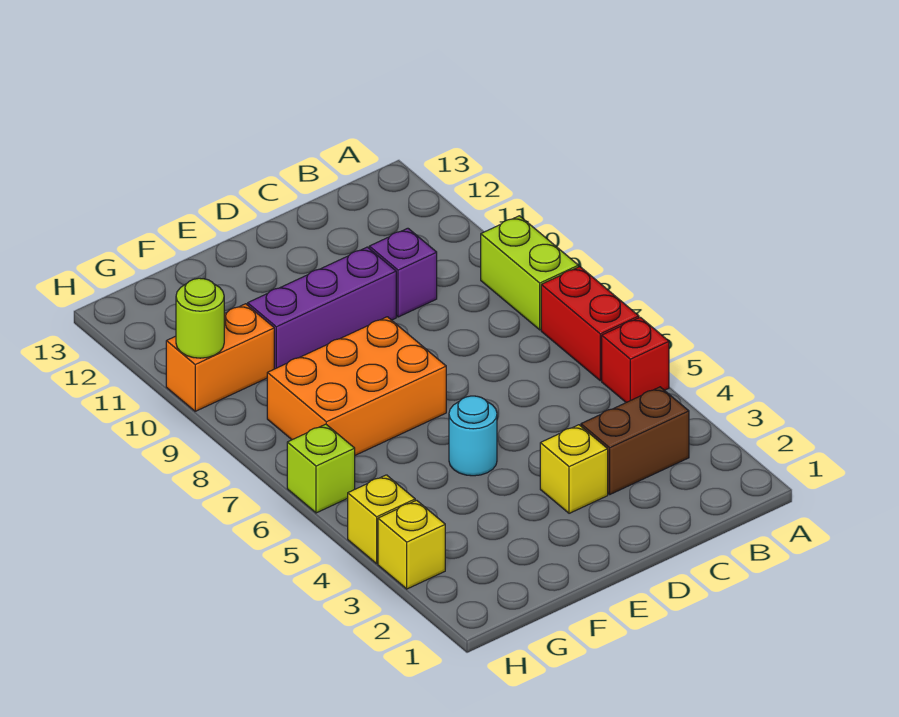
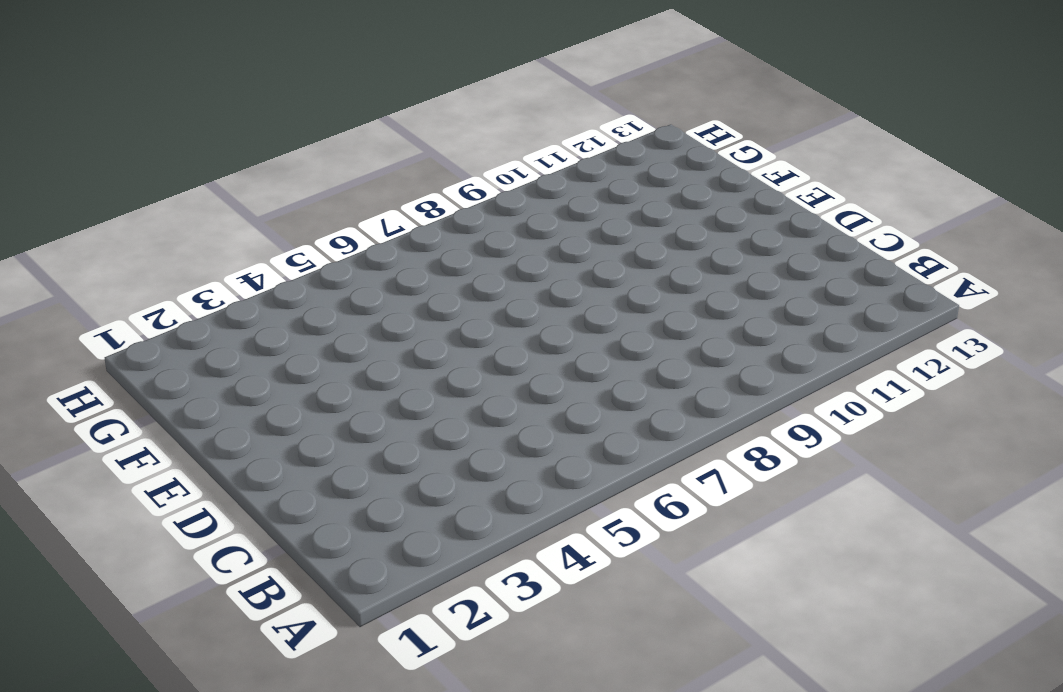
none -> red brick A5 level 1
none -> red brick A6:A7 level 1
none -> lime brick A8:A9 level 1

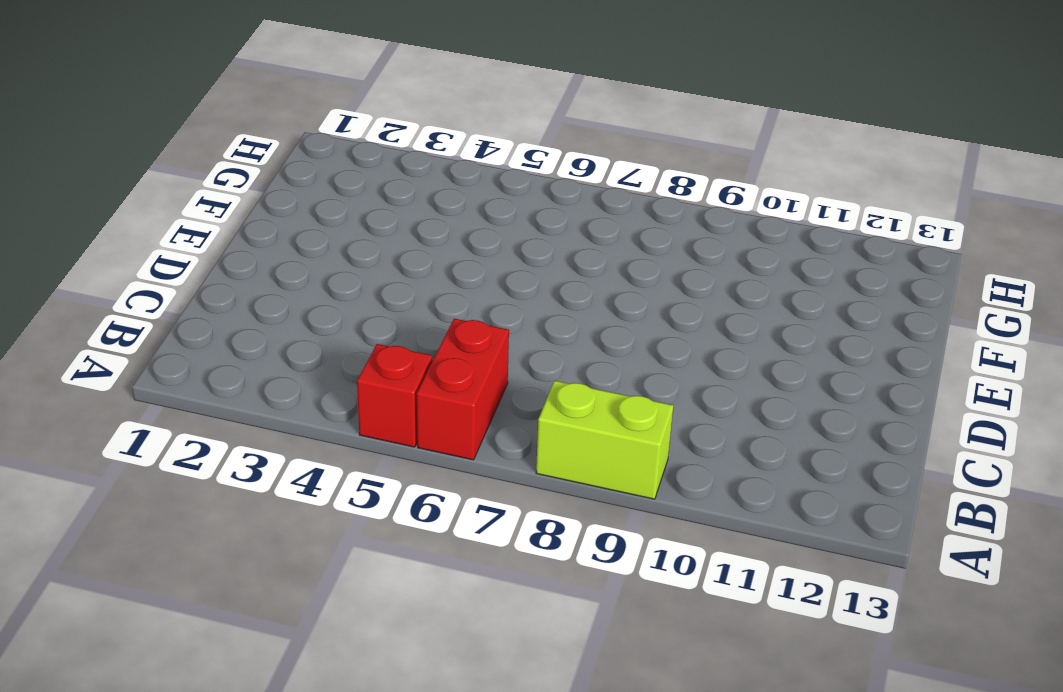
red brick A6:B6 level 1 -> red brick A6:A7 level 1
none -> brown brick B3:C3 level 1
none -> purple brick C10 level 1
none -> yellow brick D3 level 1

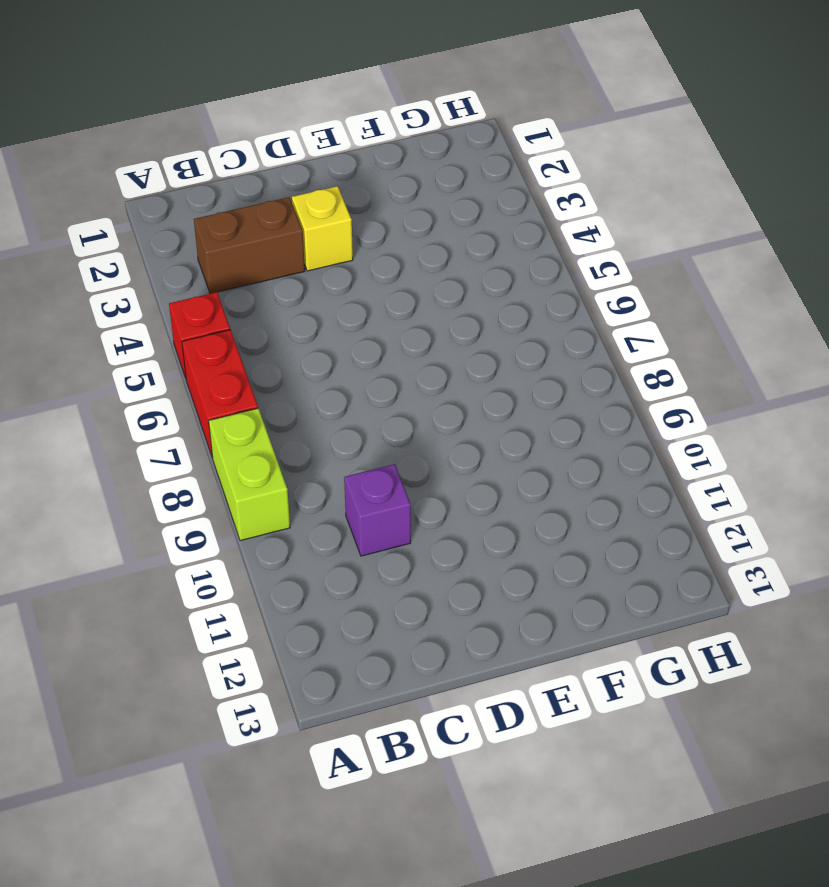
none -> purple brick D10:F10 level 1
none -> cyan round brick E5 level 1
none -> orange brick E7:G8 level 1

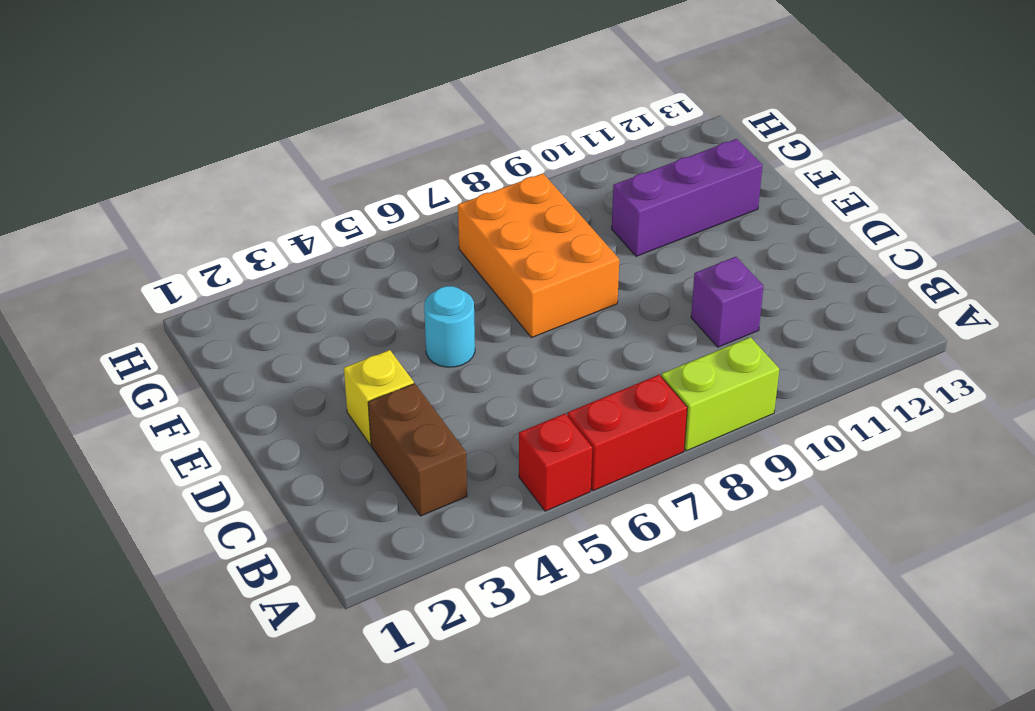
purple brick F10:F12 level 1 -> purple brick D10:F10 level 1
none -> orange brick G10:H10 level 1
none -> yellow brick H3 level 1
none -> yellow brick H4 level 1

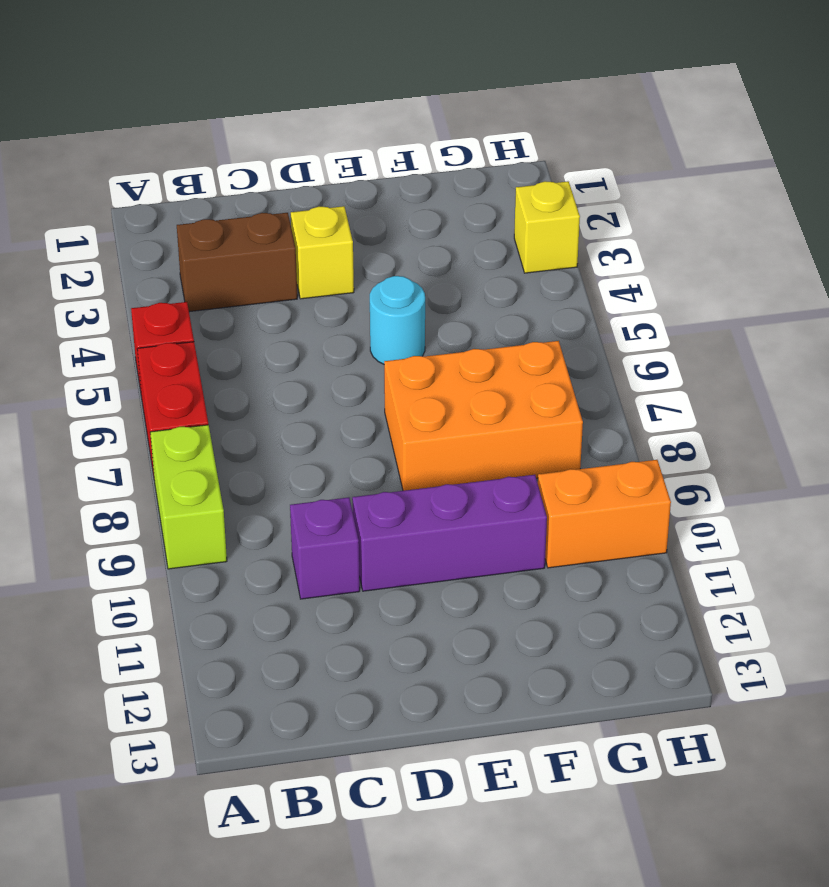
none -> yellow brick H4 level 1
none -> lime brick H6 level 1
none -> lime round brick H10 level 2

